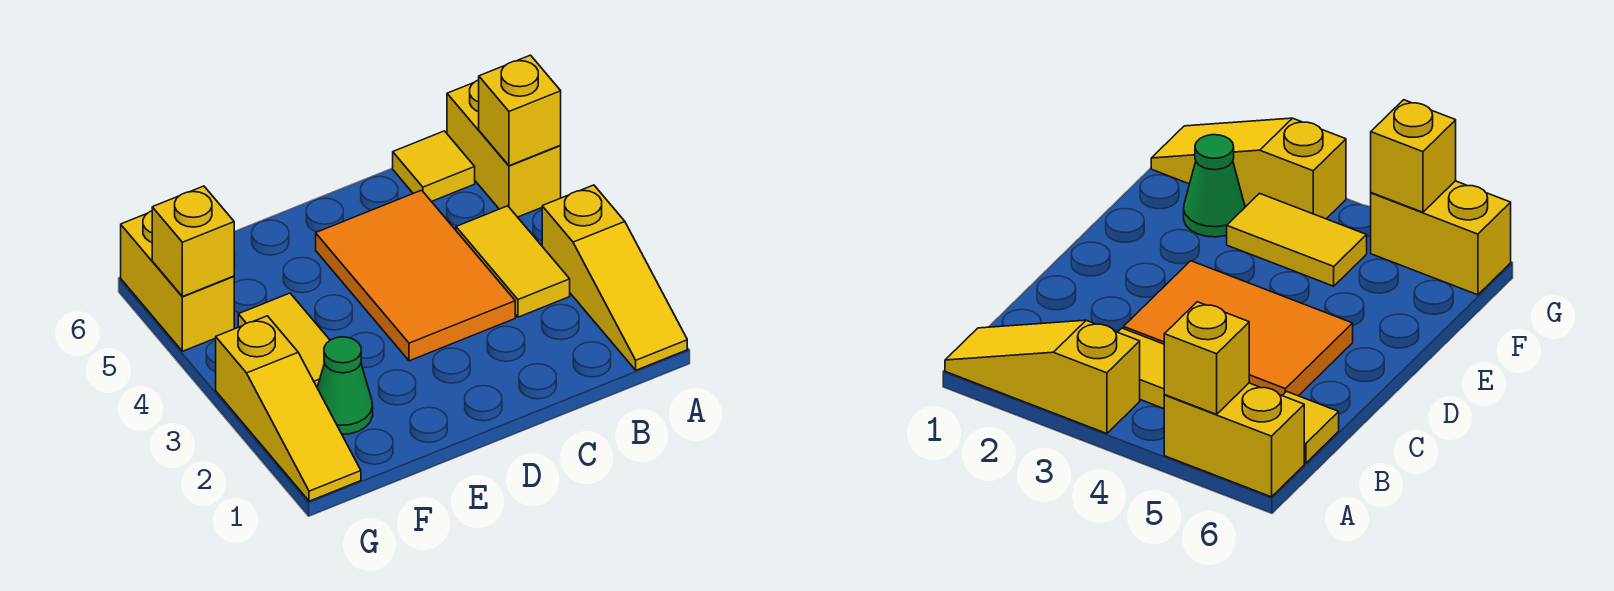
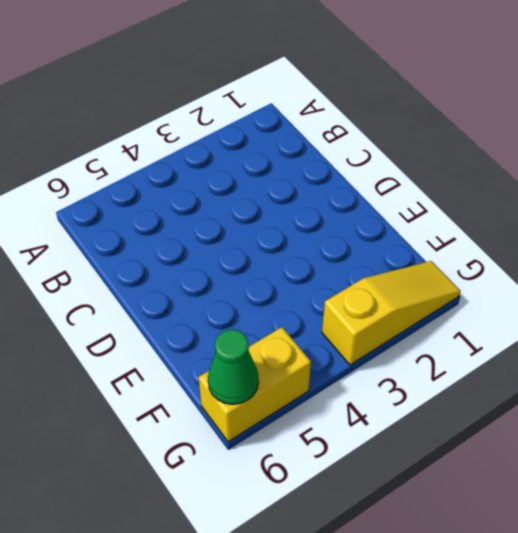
green cone G6 level 2 -> green cone F2 level 1
none -> yellow slope A1:A3 level 1 top 3
none -> yellow brick A5:A6 level 1

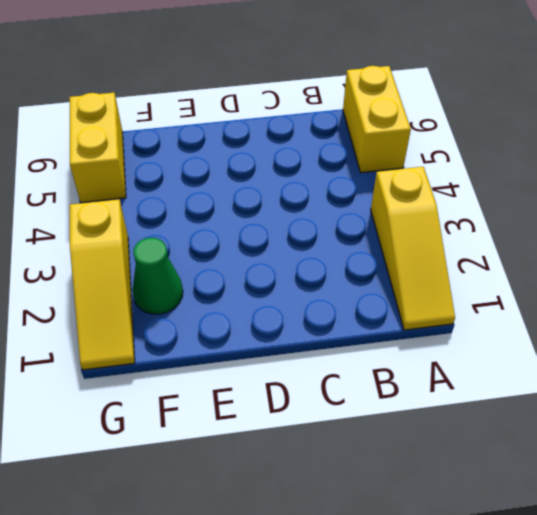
none -> yellow tile B3:B4 level 1
none -> yellow tile B6 level 1

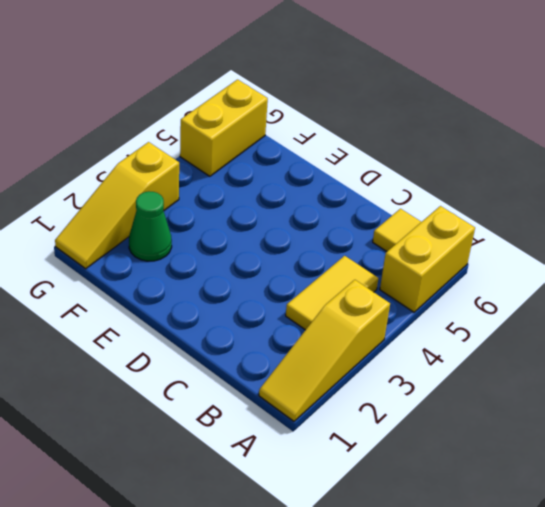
none -> orange tile C3:D5 level 1
none -> yellow tile F3:F4 level 1

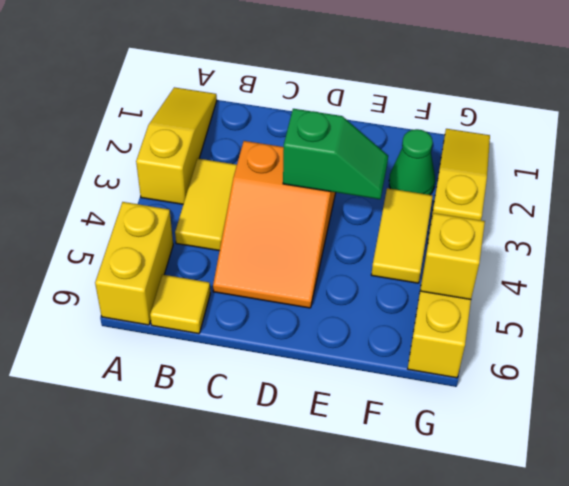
orange slope C3:D5 level 1 top 3 -> orange tile C3:D5 level 1
green slope D3:E3 level 2 top D -> none
none -> yellow brick A5 level 2

